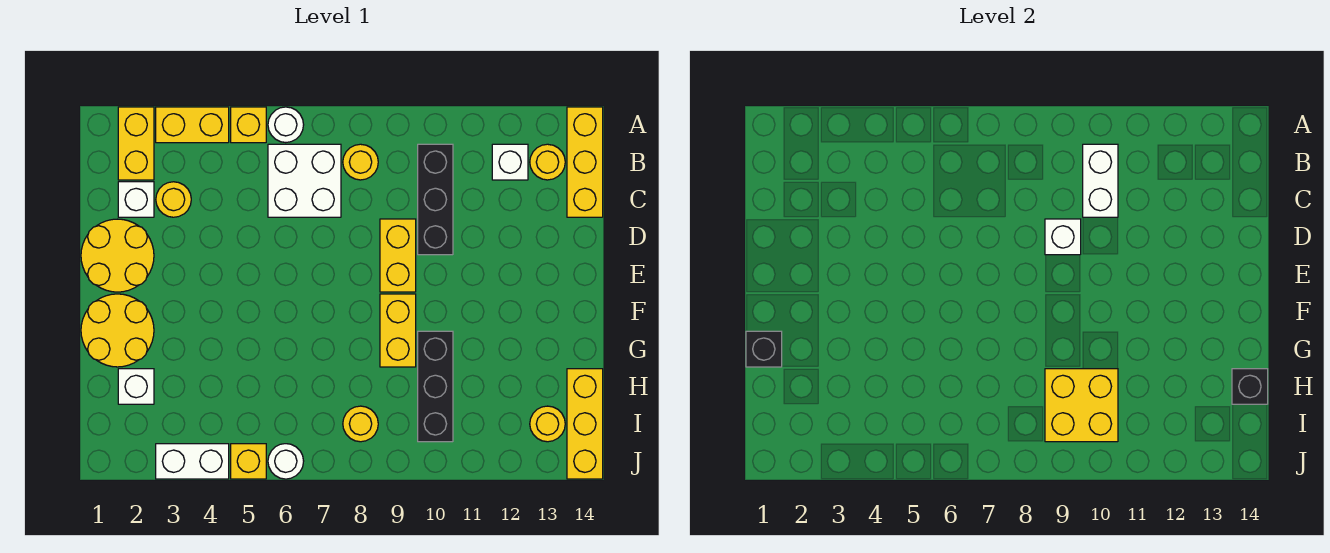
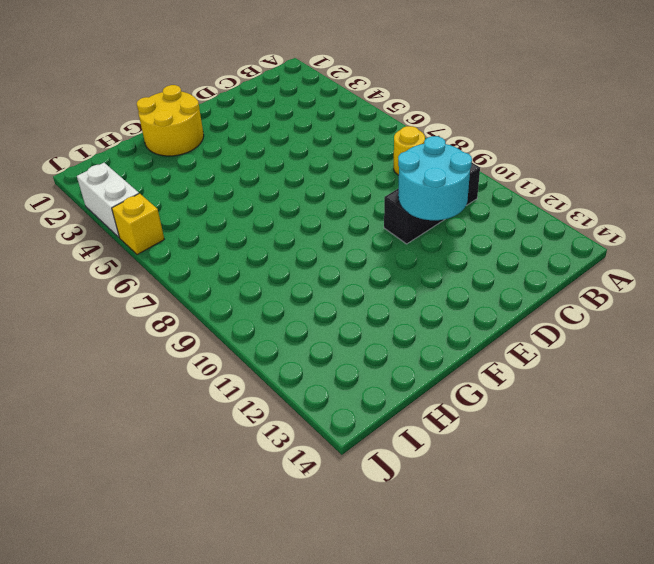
cyan round brick C10:D11 level 2 -> white brick B10:C10 level 2
none -> yellow brick A2:B2 level 1
none -> yellow brick A3:A4 level 1
none -> yellow brick A5 level 1

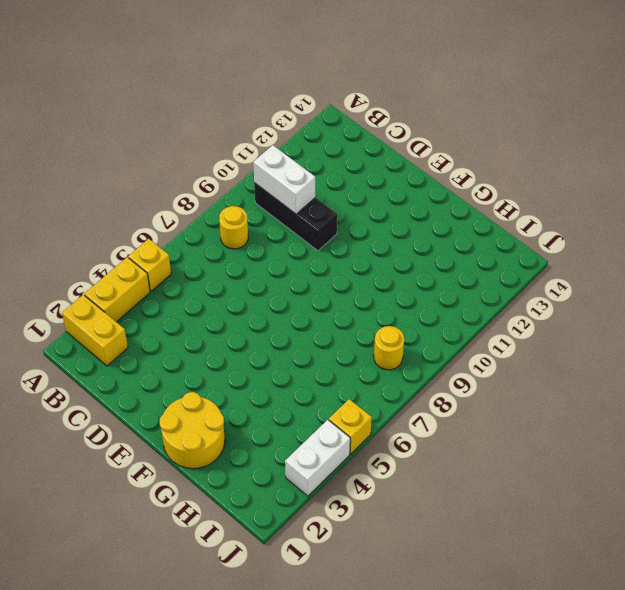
none -> white round brick A6 level 1
none -> yellow brick A14:C14 level 1
none -> white brick B6:C7 level 1

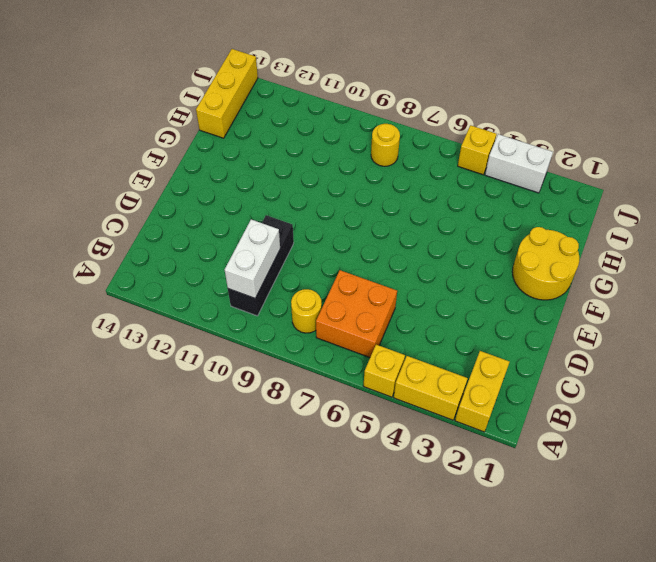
orange brick B6:C7 level 1 -> white brick B6:C7 level 1
none -> white round brick A6 level 1
none -> yellow brick A14:C14 level 1
none -> white brick B12 level 1

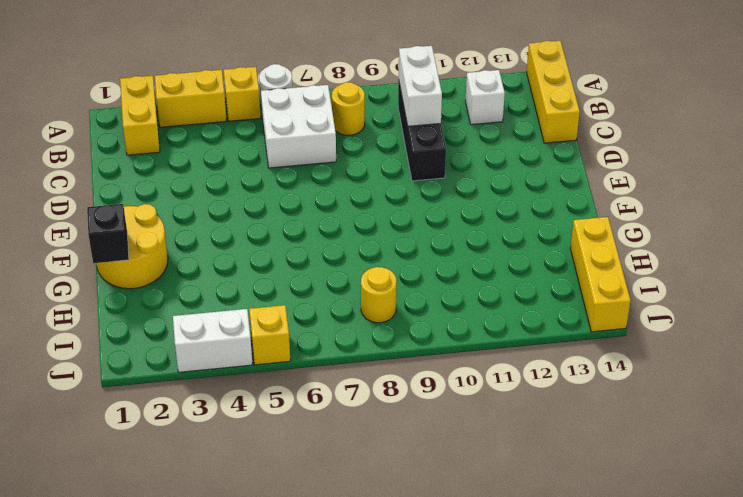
none -> yellow round brick B13 level 1
none -> white brick C2 level 1
none -> yellow round brick C3 level 1

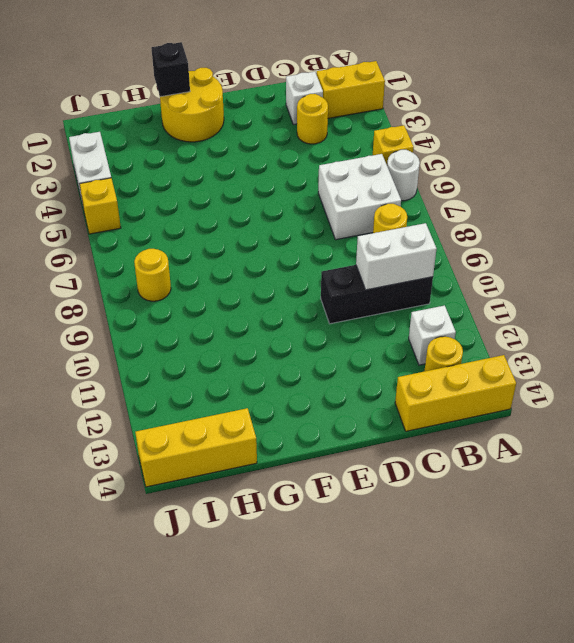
none -> yellow brick A3:A4 level 1
none -> yellow round brick D1:E2 level 1
none -> yellow brick D9:E9 level 1

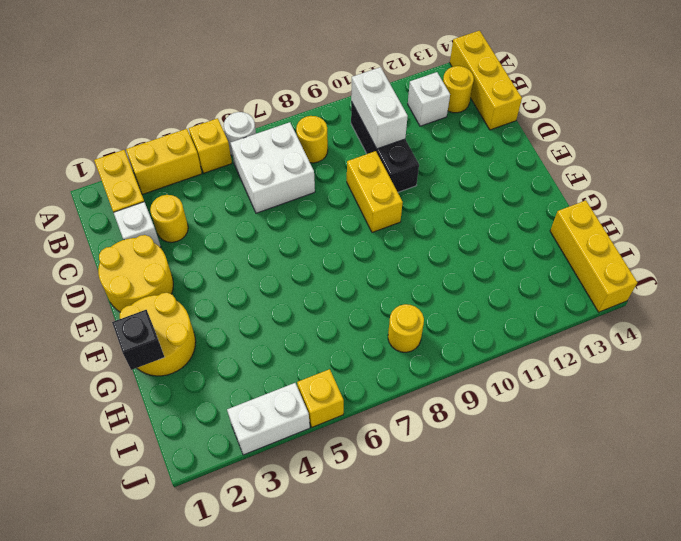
none -> yellow brick F9:G9 level 1
none -> black brick G10:I10 level 1
none -> white brick H2 level 1

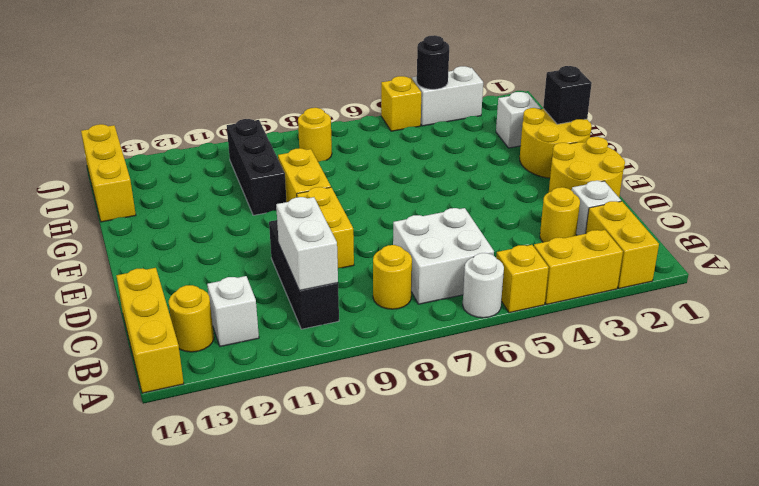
black round brick J4 level 2 -> none
none -> yellow round brick I13 level 1
none -> white round brick J6 level 1
none -> white brick D9 level 2

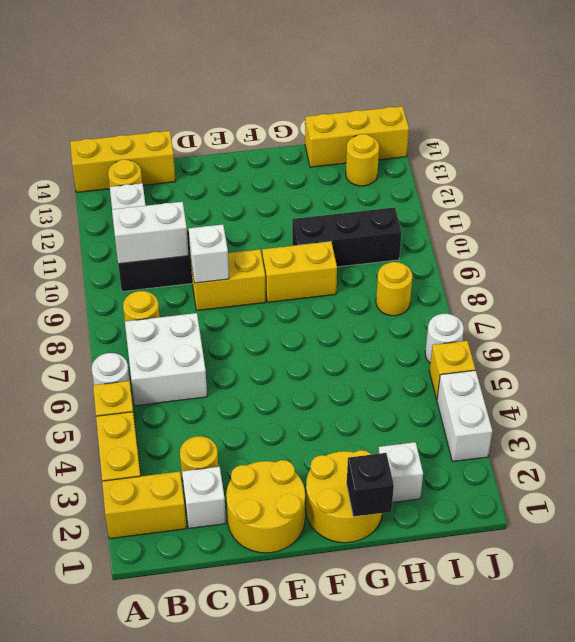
none -> yellow brick H9:I10 level 2
none -> black brick H14 level 2

